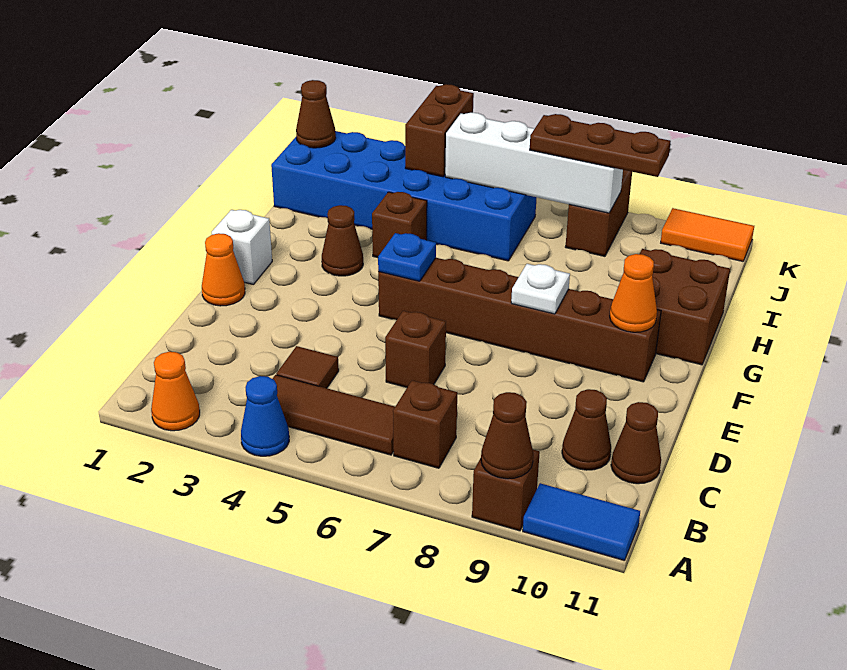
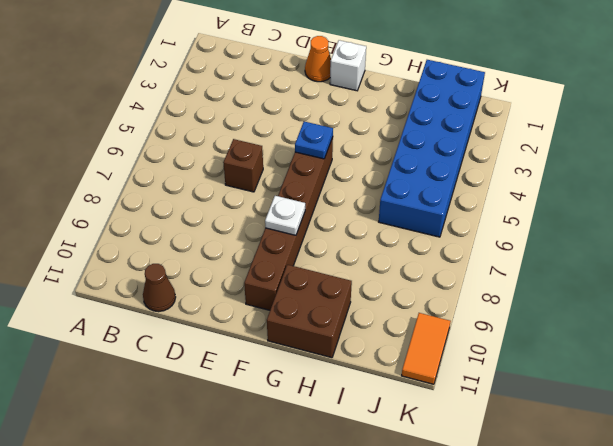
none -> orange cone A2 level 1
none -> blue cone A4 level 1
none -> brown brick A9 level 1

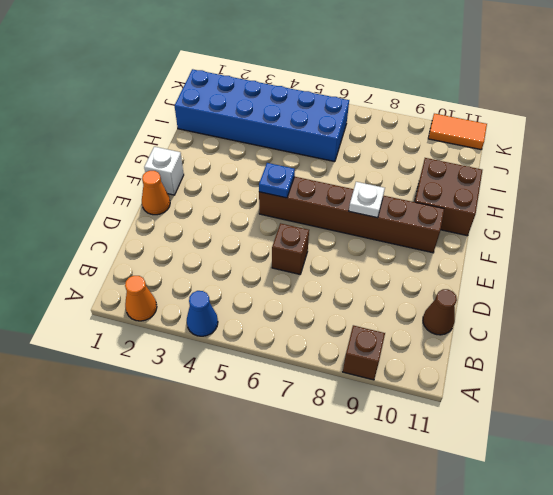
none -> blue tile A10:A11 level 1
none -> brown tile B4:B6 level 1
none -> brown brick B7 level 1

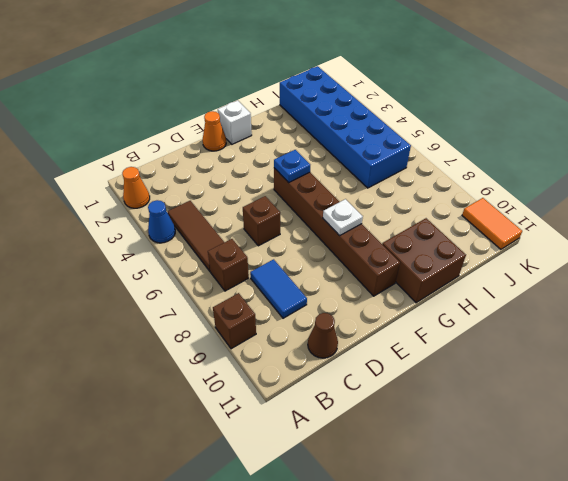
blue tile C8:C9 level 1 -> blue tile A10:A11 level 1
none -> brown tile C4 level 1
none -> brown cone C10 level 1
none -> brown cone G3 level 1

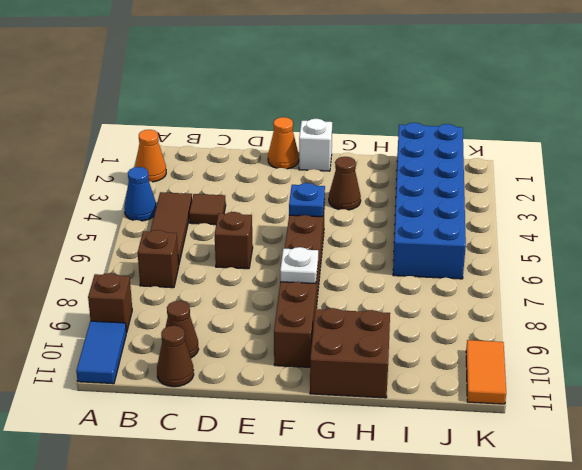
none -> brown brick H4 level 1
none -> brown brick J8:K8 level 1
none -> brown cone A9 level 2

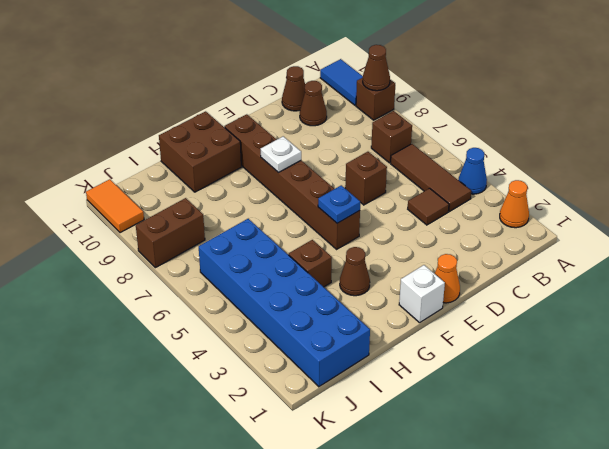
none -> orange cone F10 level 2
none -> brown cone J1 level 2
none -> brown brick J4:K4 level 2

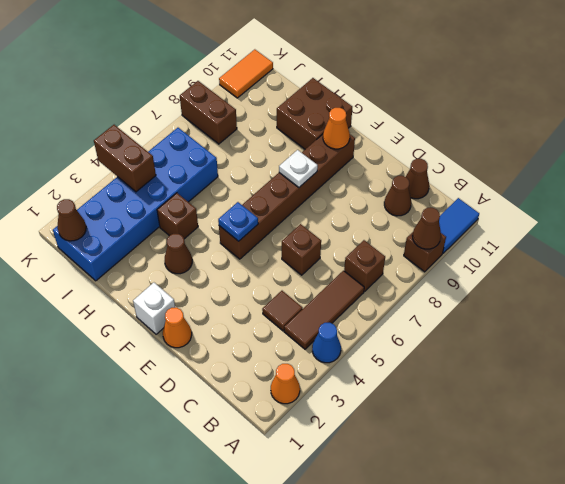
none -> white brick J5:J8 level 2
none -> brown plate J7:J9 level 3

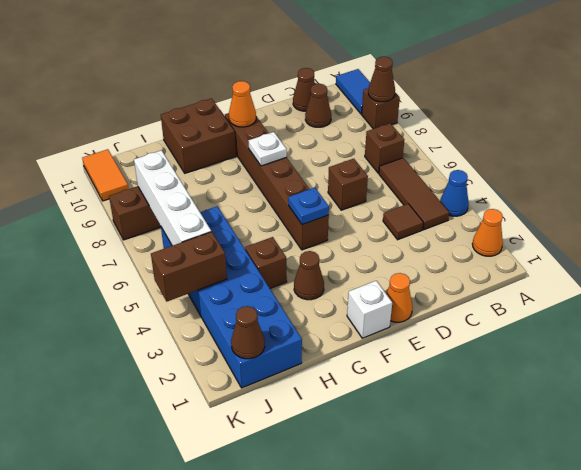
none -> brown plate J7:J9 level 3

